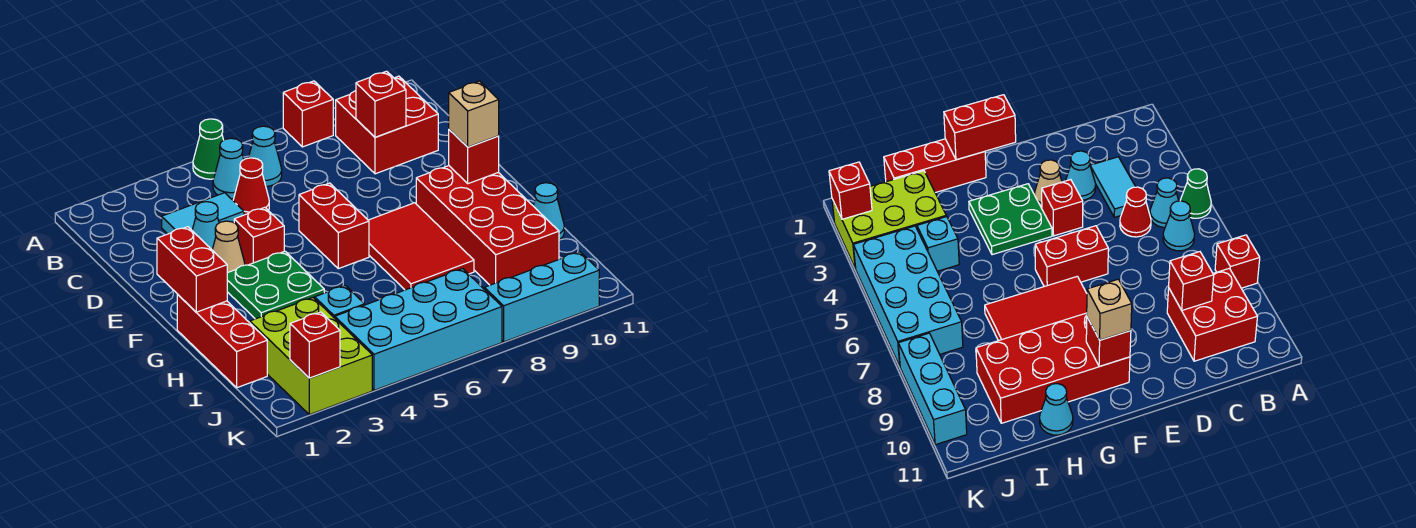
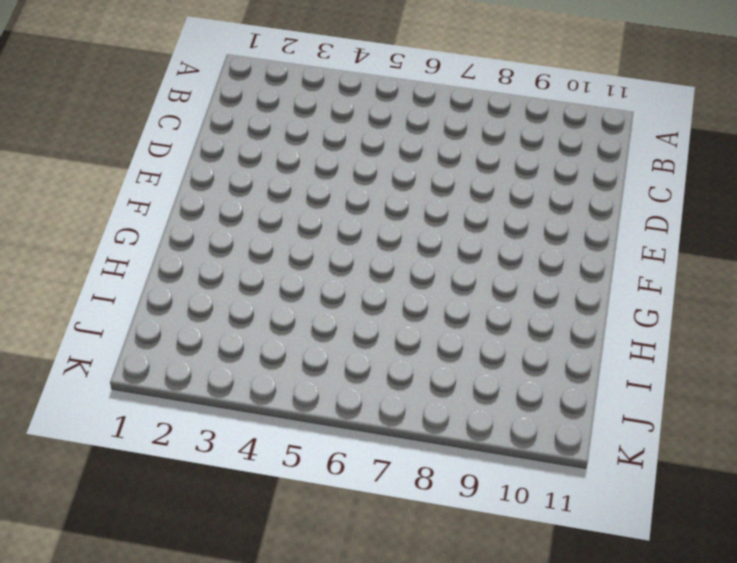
none -> green cone A5 level 1
none -> red brick A8 level 1
none -> cyan cone B5 level 1

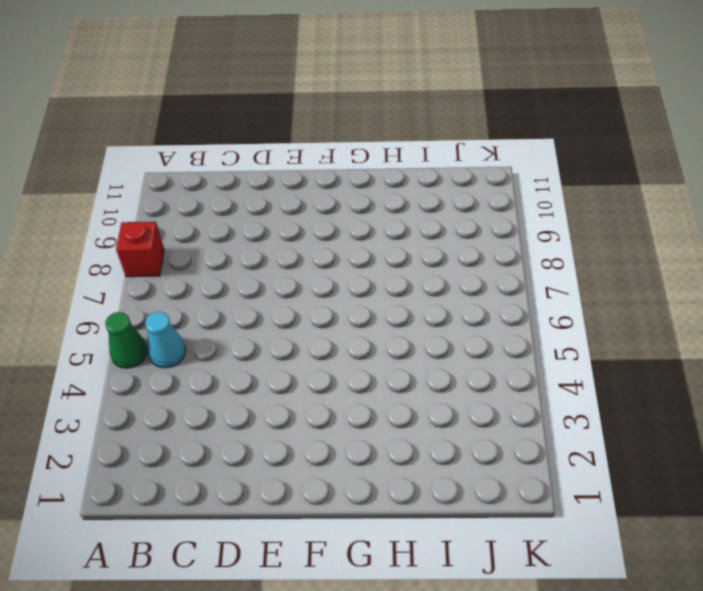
none -> cyan cone B6 level 1
none -> red brick B9:C10 level 1
none -> cyan tile C3:C4 level 1

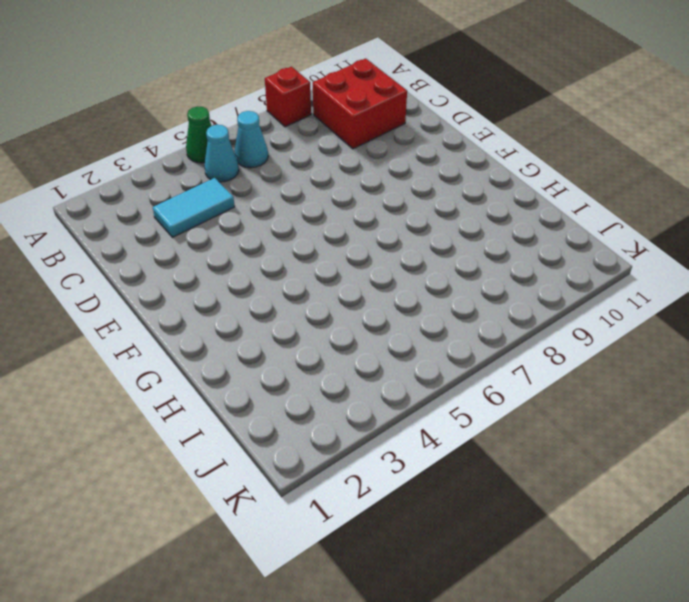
none -> red cone C5 level 1
none -> cyan cone D3 level 1
none -> tan cone E3 level 1

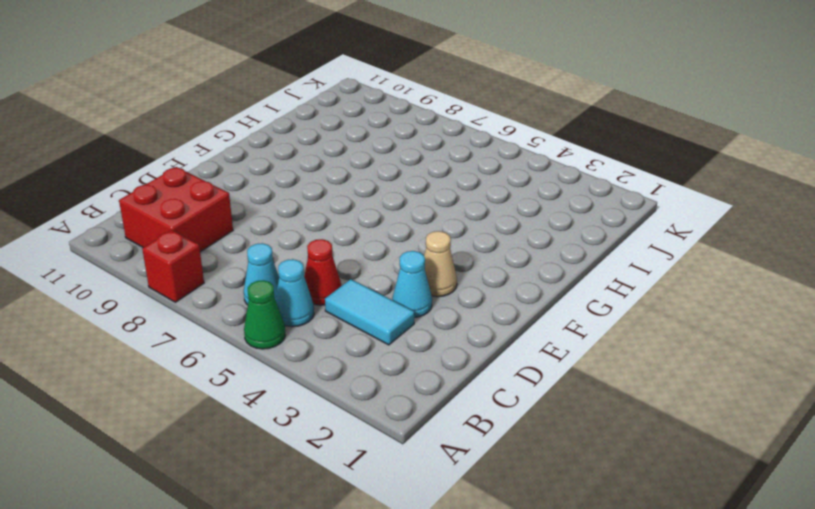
none -> red brick E4 level 1
none -> red brick E6:F6 level 1
none -> green plate F3:G4 level 1

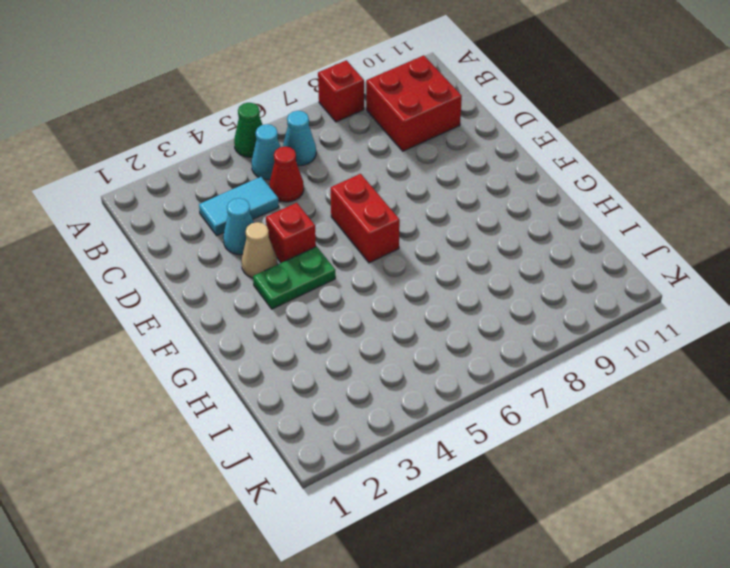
green plate F3:F4 level 1 -> green plate F3:G4 level 1
none -> red tile F7:H8 level 1
none -> red brick F9:I10 level 1
none -> red brick G1:I1 level 1

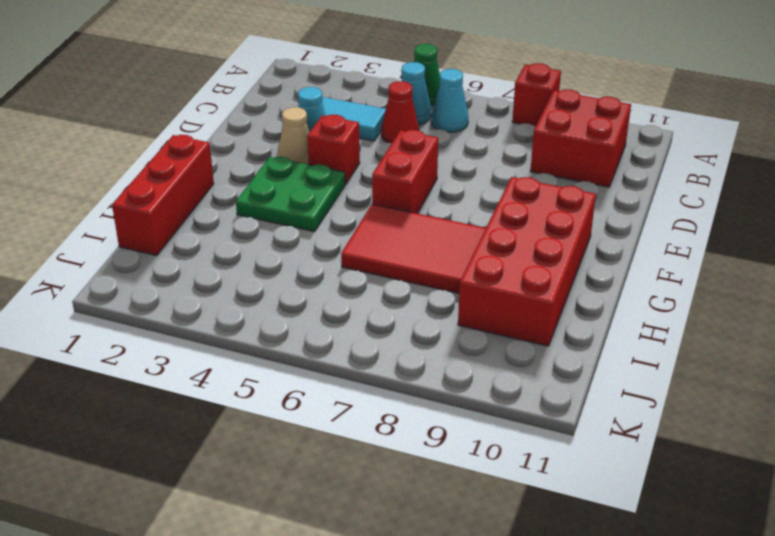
red tile G6:H8 level 1 -> red tile F7:H8 level 1
none -> cyan cone H11 level 1
none -> lime brick I2:K3 level 1
none -> cyan brick I4 level 1

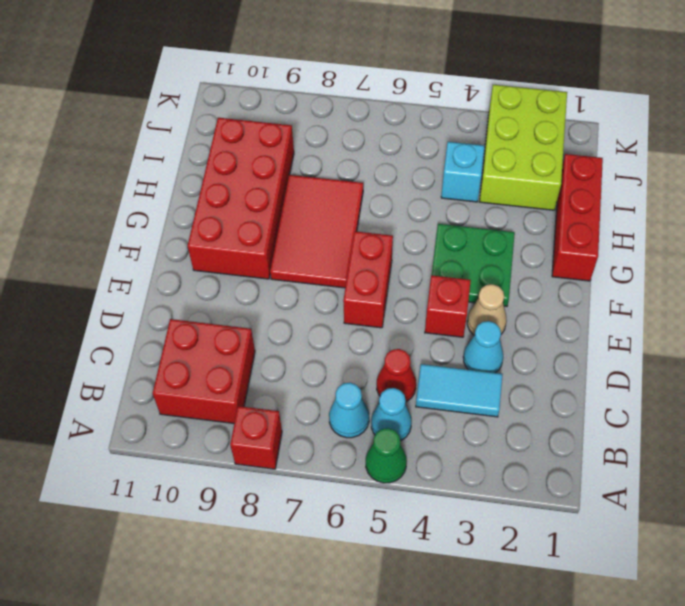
none -> cyan cone H11 level 1
none -> cyan brick J4:K7 level 1
none -> cyan brick K8:K10 level 1

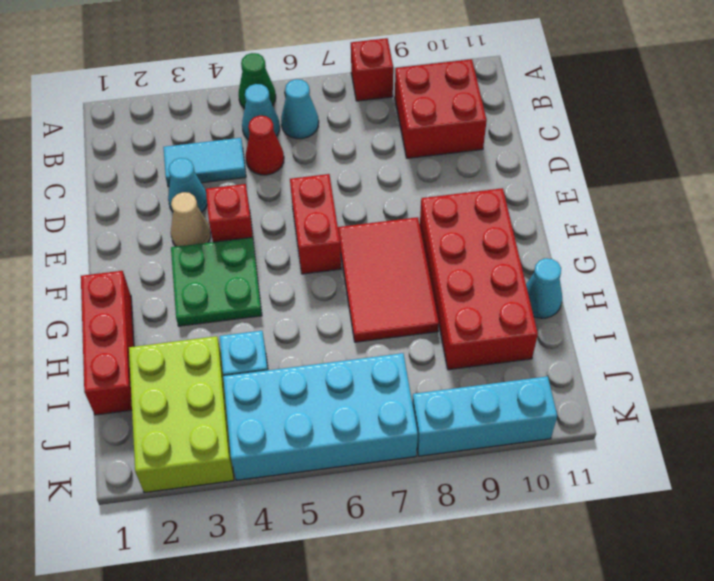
none -> red brick C9 level 2
none -> red brick F1:G1 level 2
none -> red brick F10 level 2

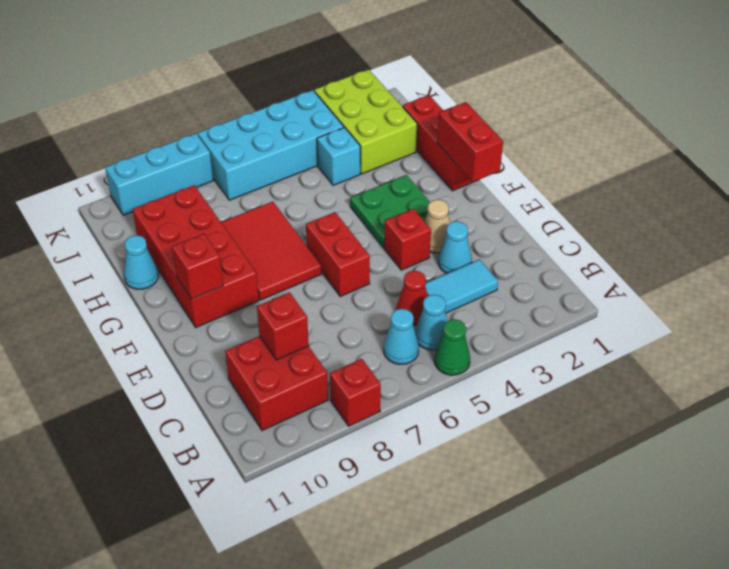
none -> red brick K2 level 2
none -> tan brick F10 level 3

